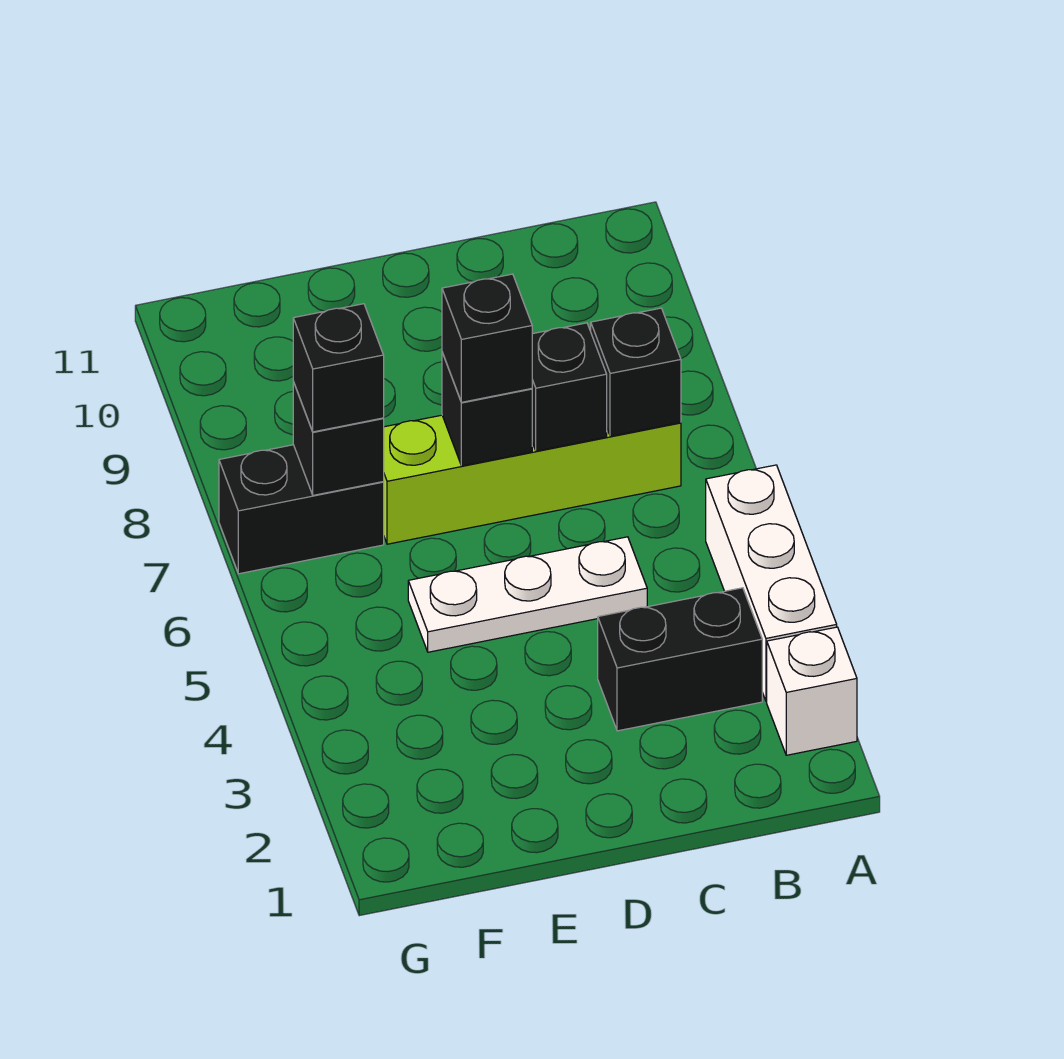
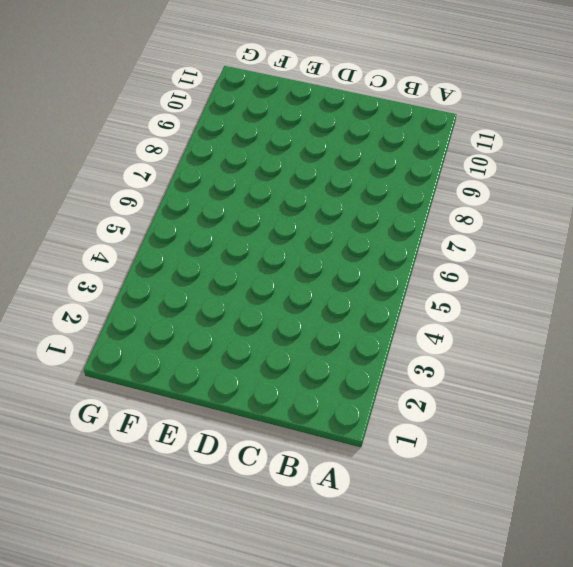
none -> white brick A2 level 1
none -> white brick A3:A5 level 1
none -> black brick B3:C3 level 1

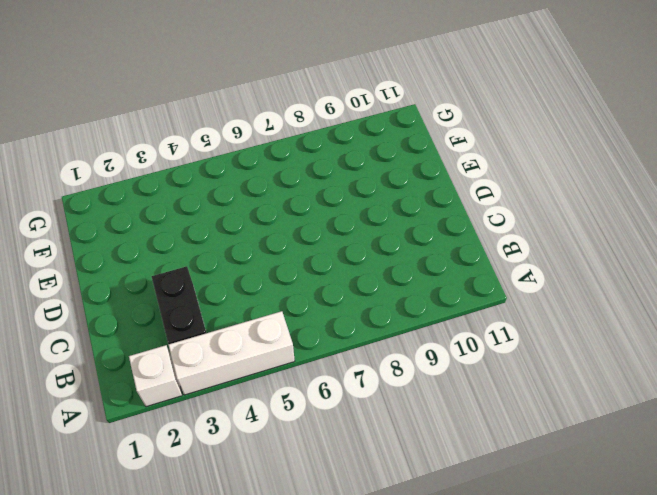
none -> lime brick B7:E7 level 1
none -> white plate C5:E5 level 1
none -> black brick F7:G7 level 1

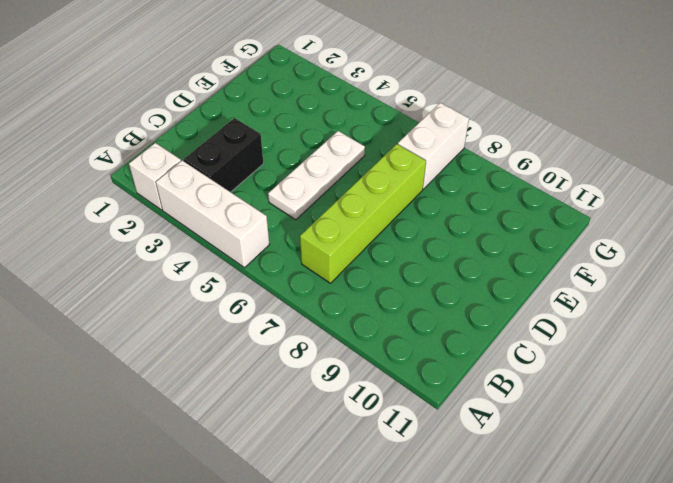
white brick F7:G7 level 1 -> black brick F7:G7 level 1
none -> black brick B7 level 2
none -> black brick C7 level 2
none -> black brick D7 level 2

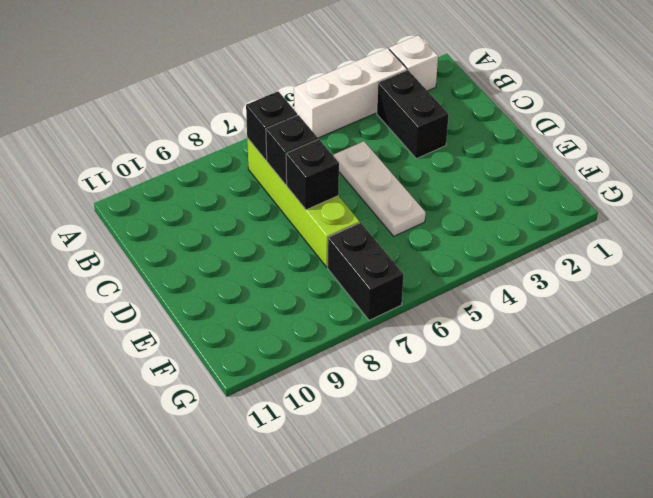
none -> black brick F7 level 2
none -> black brick D7 level 3
none -> black brick F7 level 3

